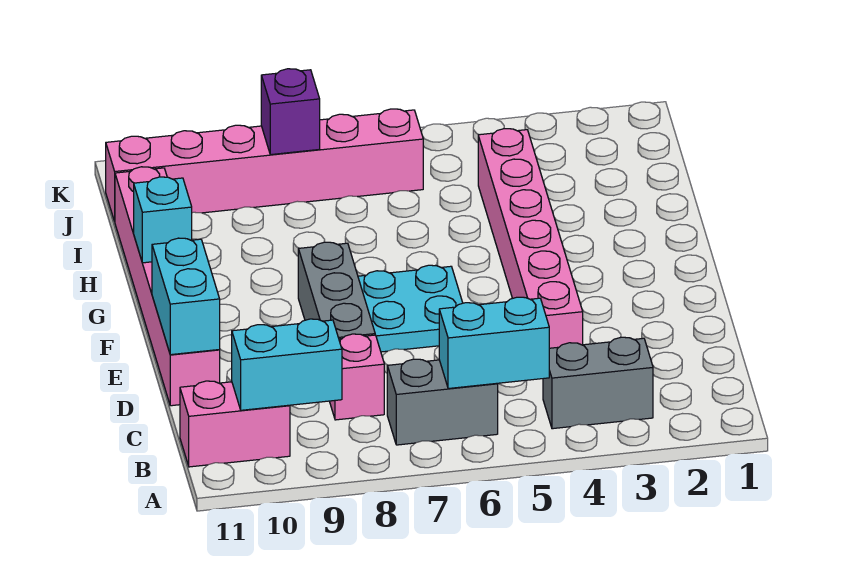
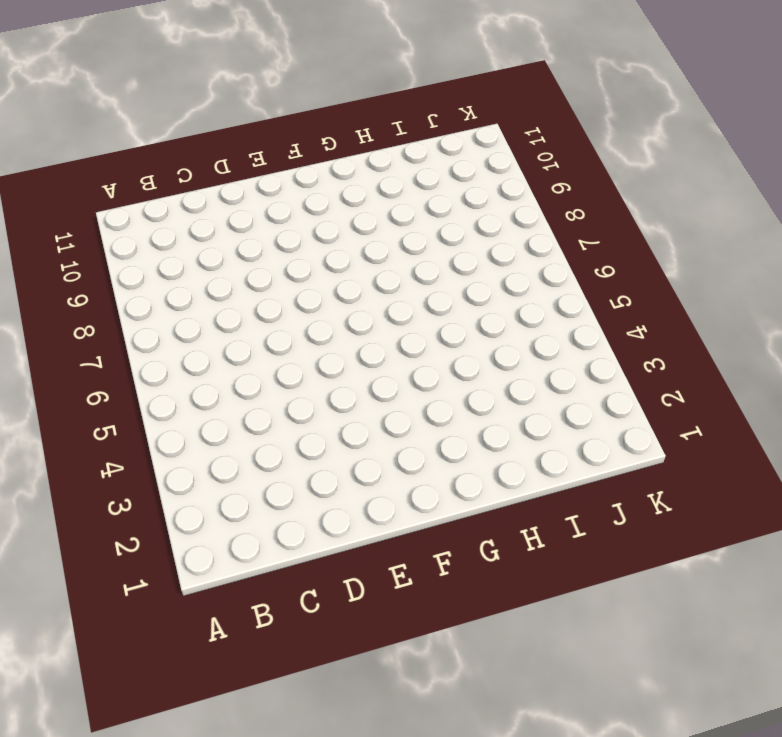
none -> grey brick B3:B4 level 1
none -> grey brick B6:B7 level 1
none -> pink brick B10:B11 level 1

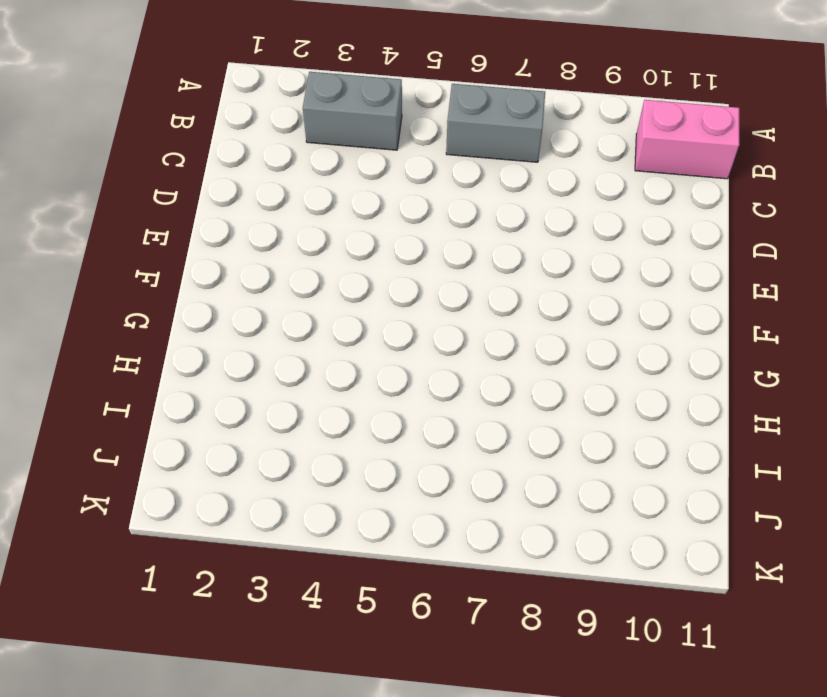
none -> pink brick C8 level 1
none -> pink brick D4:I4 level 1
none -> grey brick D8:F8 level 1

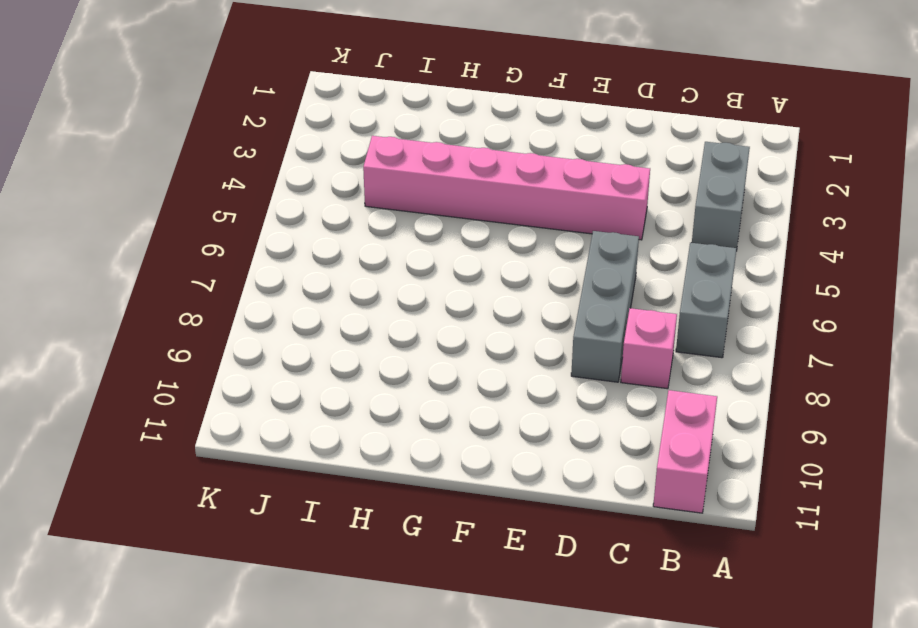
grey brick D6:D8 level 1 -> grey brick D8:F8 level 1
none -> pink brick D11:I11 level 1
none -> cyan plate E6:F7 level 1
none -> pink brick J6:J11 level 1

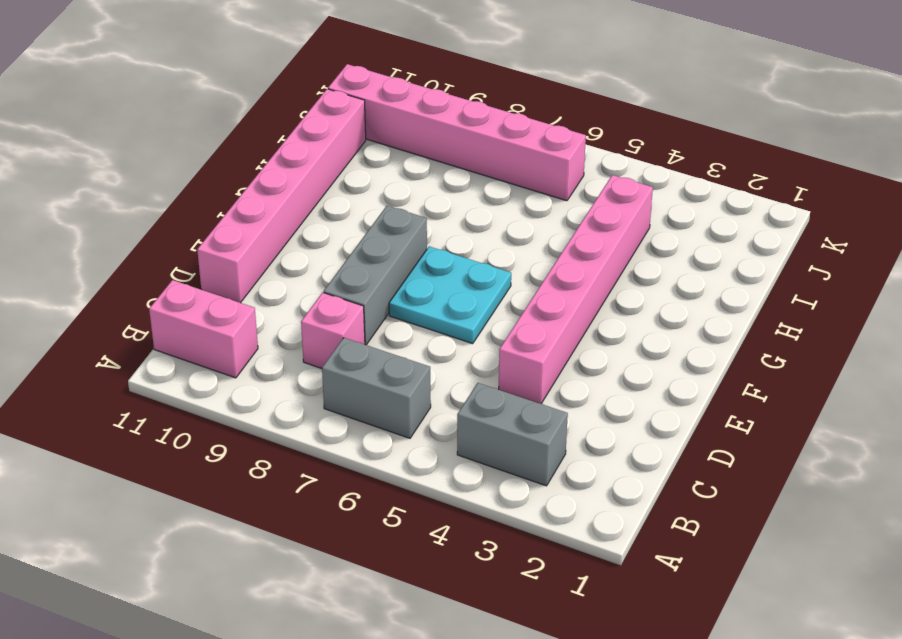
none -> cyan brick B5:B6 level 2
none -> cyan brick B9:B10 level 2
none -> cyan brick D11:E11 level 2

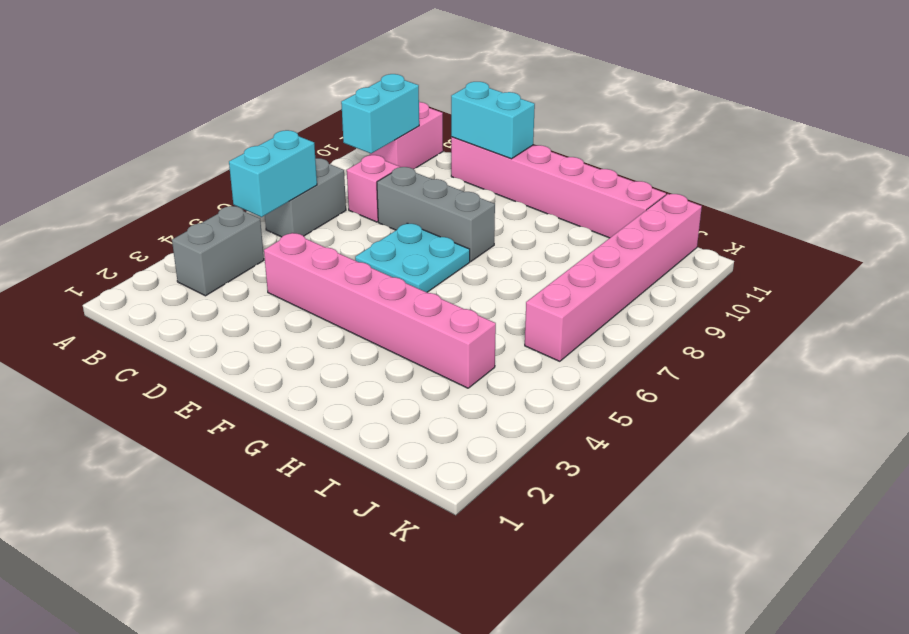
none -> cyan brick G11 level 2
none -> purple brick J8 level 2

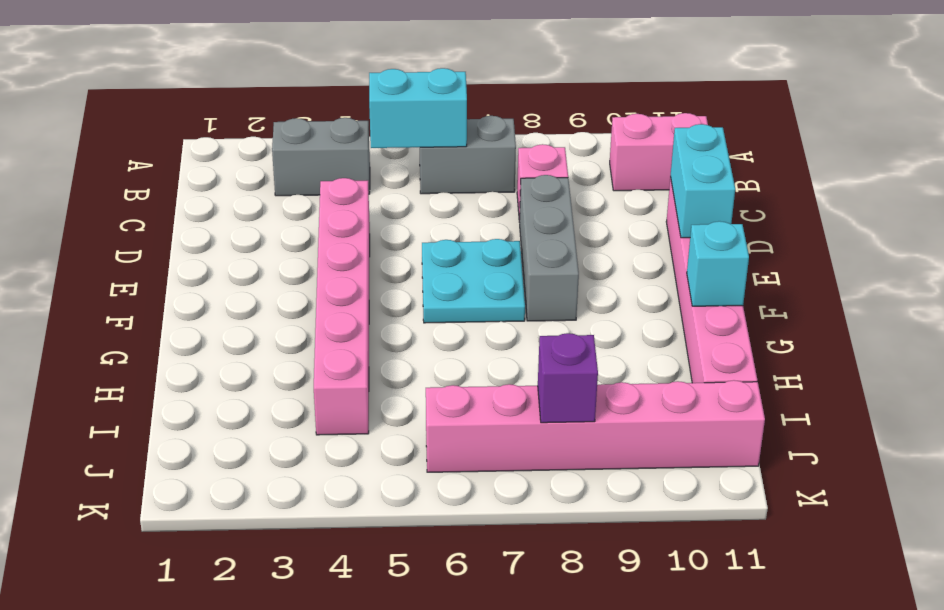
none -> cyan brick B9:B10 level 2

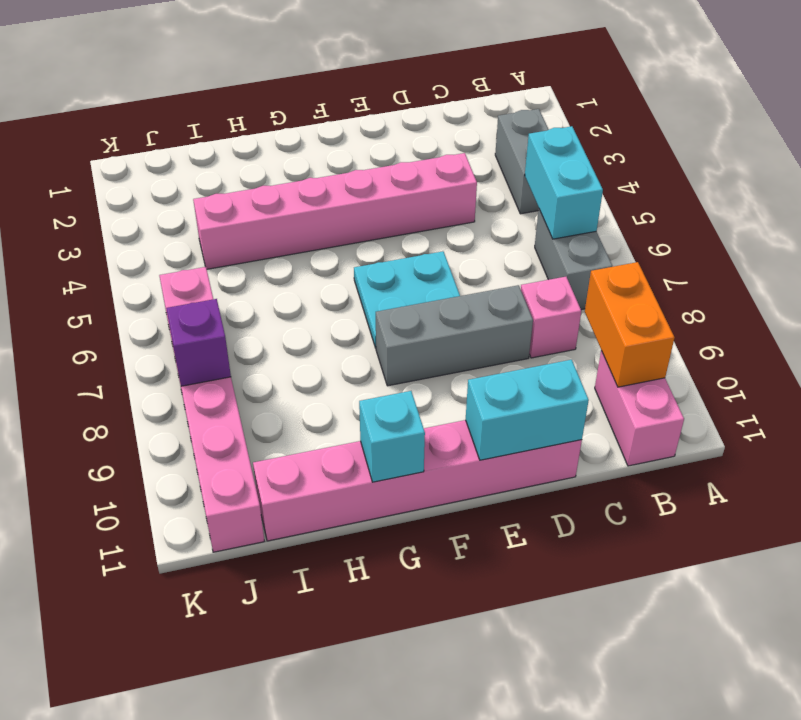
orange brick B9:B10 level 2 -> cyan brick B9:B10 level 2

